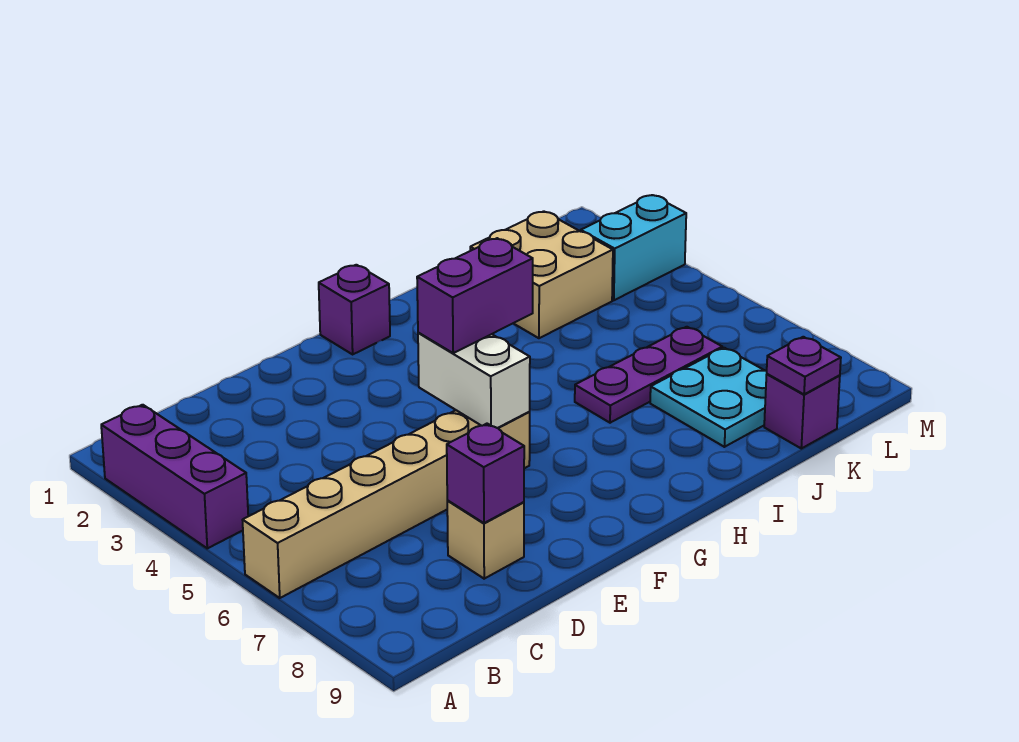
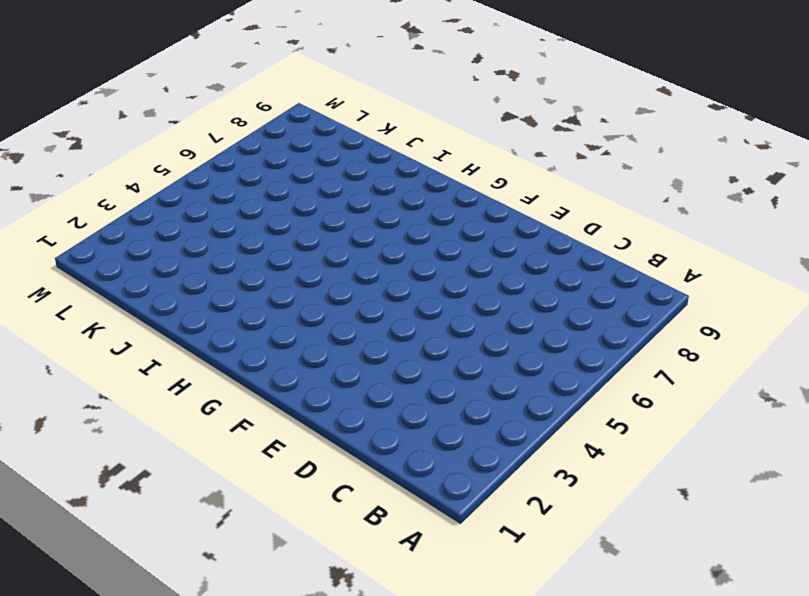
none -> purple brick A2:A4 level 1
none -> tan brick A6:F6 level 1
none -> tan brick D8 level 1

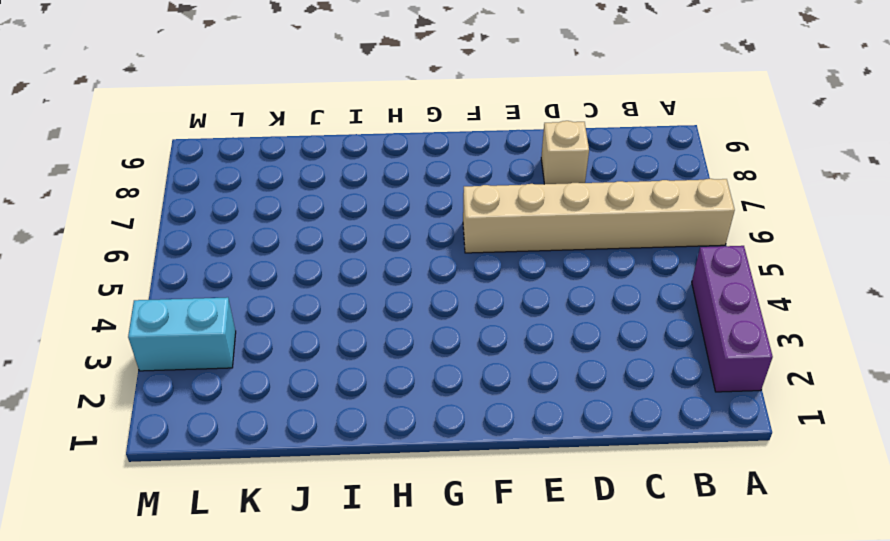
none -> purple brick G1 level 1
none -> purple plate I6:K6 level 1
none -> tan brick J2:K3 level 1

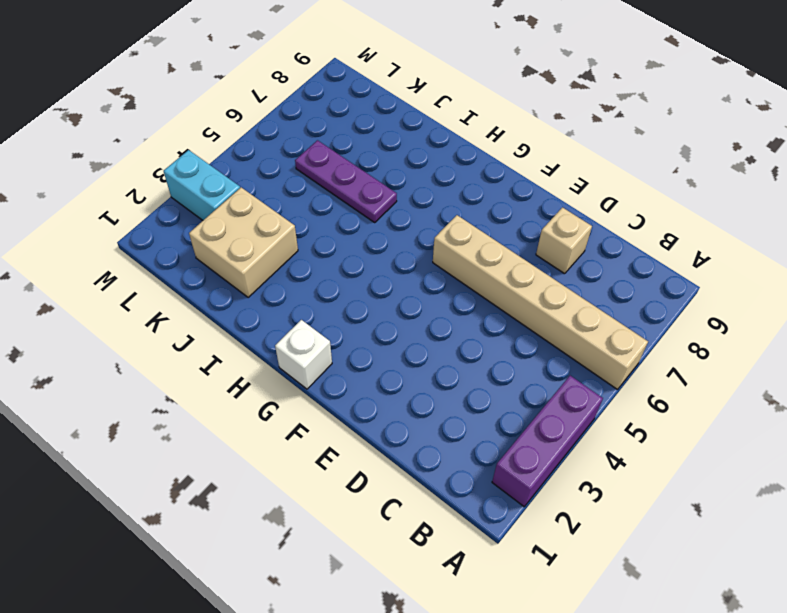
white brick G1 level 1 -> purple brick G1 level 1
none -> cyan plate J7:K8 level 1
none -> purple brick K9 level 1
none -> purple brick D8 level 2

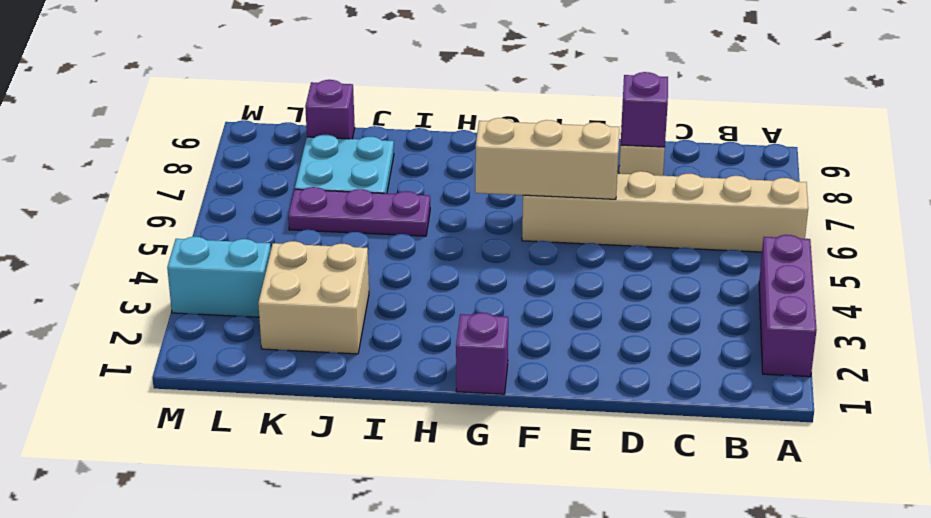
tan brick E6:G6 level 2 -> white brick F5:F6 level 2
none -> purple plate K9 level 2
none -> purple brick F5:G5 level 3

